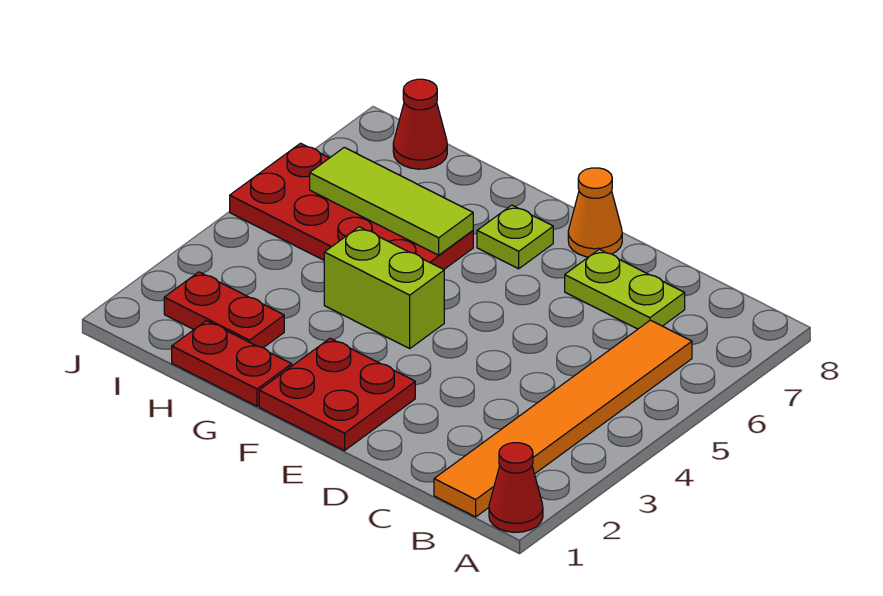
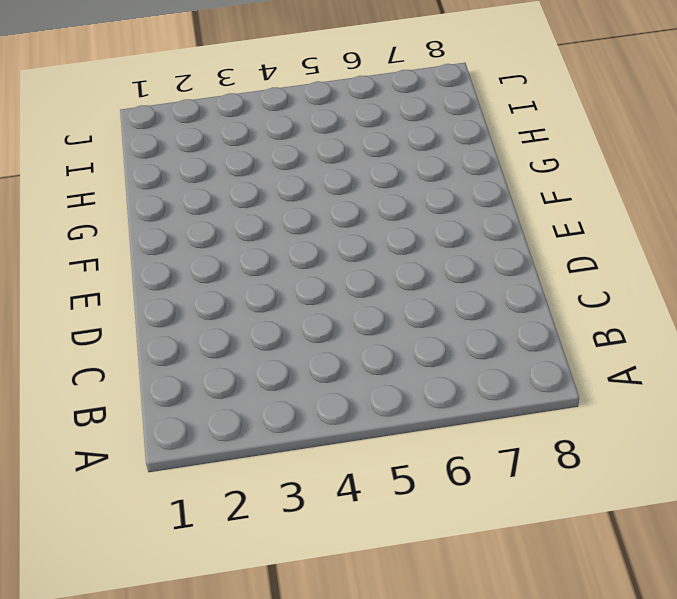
none -> red cone A1 level 1
none -> orange tile B1:B6 level 1
none -> lime plate C7:D7 level 1

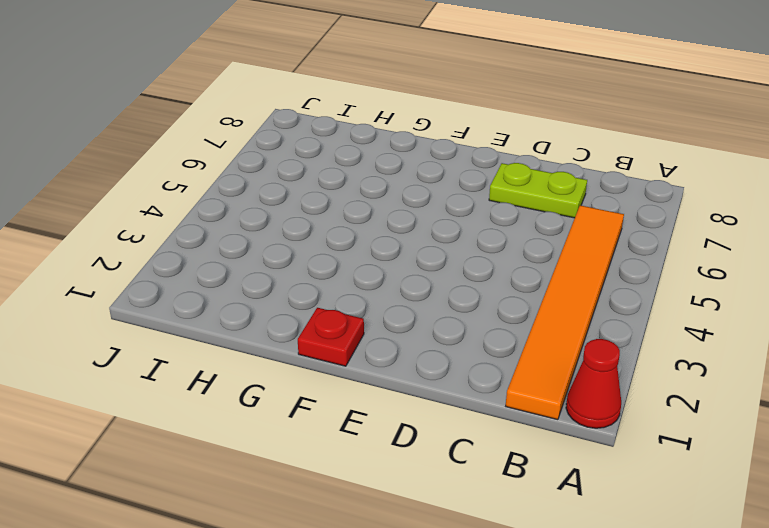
red plate F1 level 1 -> red plate E1:F2 level 1
none -> orange cone E8 level 1
none -> lime brick F4:G4 level 1
none -> lime plate F7 level 1

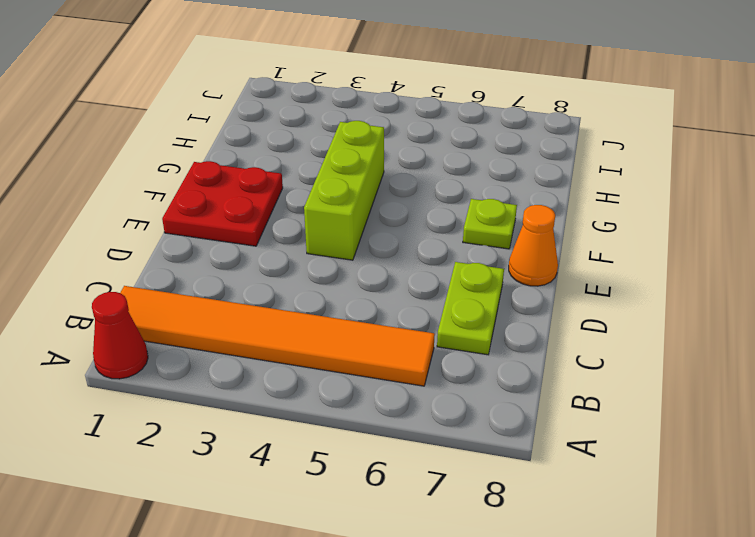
lime brick E4:G4 level 1 -> lime brick F4:G4 level 1
none -> red plate G1:H1 level 1
none -> red plate G5:J6 level 1
none -> red plate H2:I2 level 1

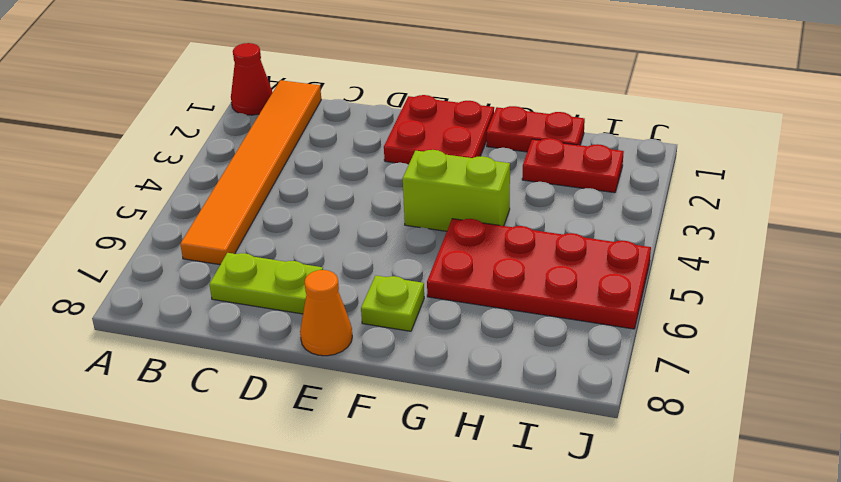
none -> red cone I8 level 1
none -> lime tile G6:I6 level 2

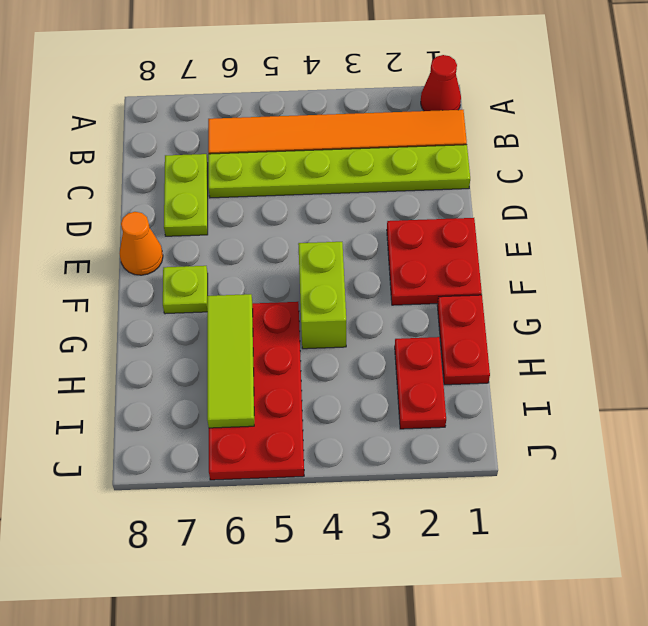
lime plate C1:C6 level 1 -> none
none -> red cone I8 level 1

